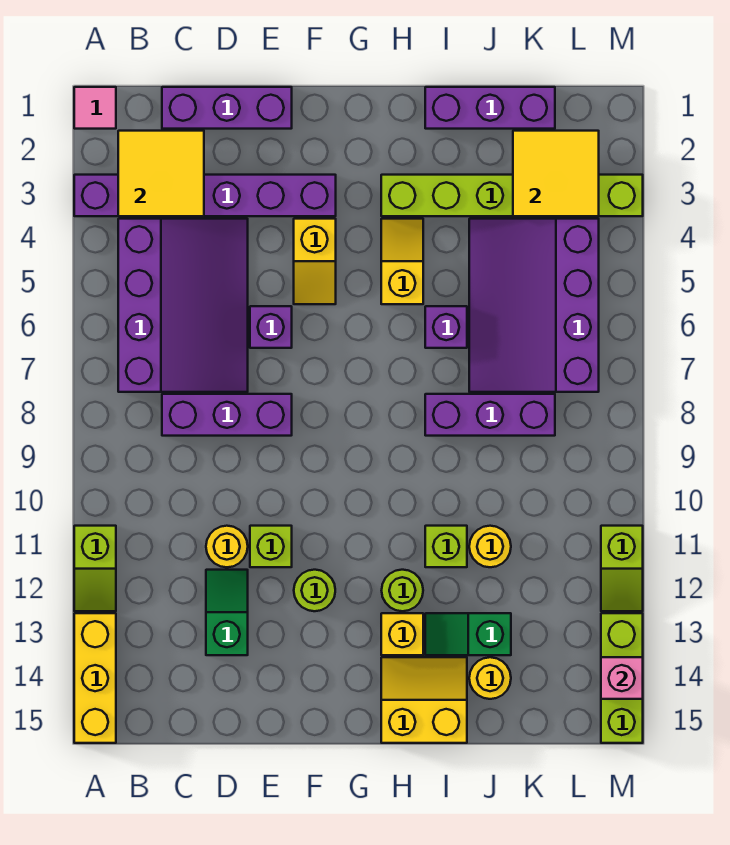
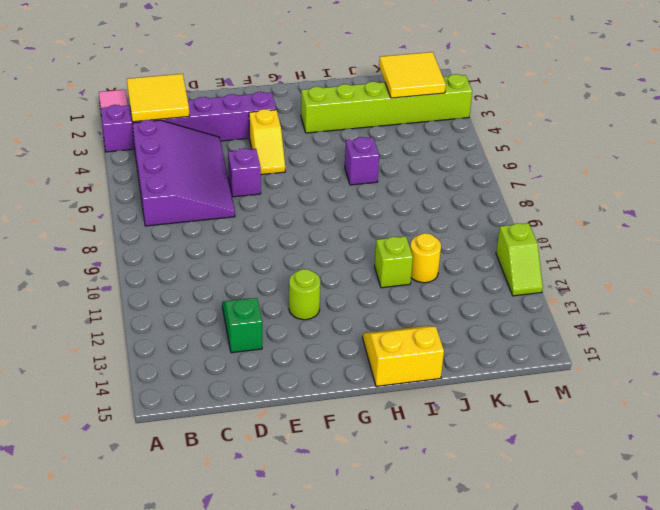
none -> lime slope A11:A12 level 1 top 11
none -> yellow brick A13:A15 level 1
none -> purple brick C1:E1 level 1
none -> purple brick C8:E8 level 1

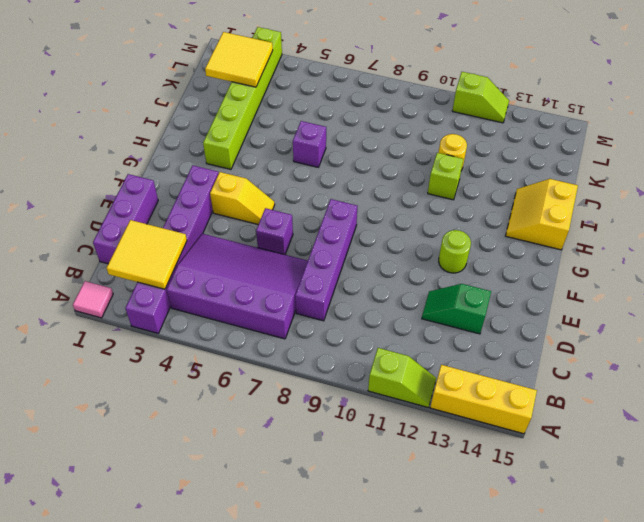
purple brick C8:F8 level 1 -> purple brick C8:E8 level 1
none -> yellow round brick D11 level 1
none -> lime brick E11 level 1
none -> yellow slope H4:H5 level 1 top 5
none -> lime round brick H12 level 1

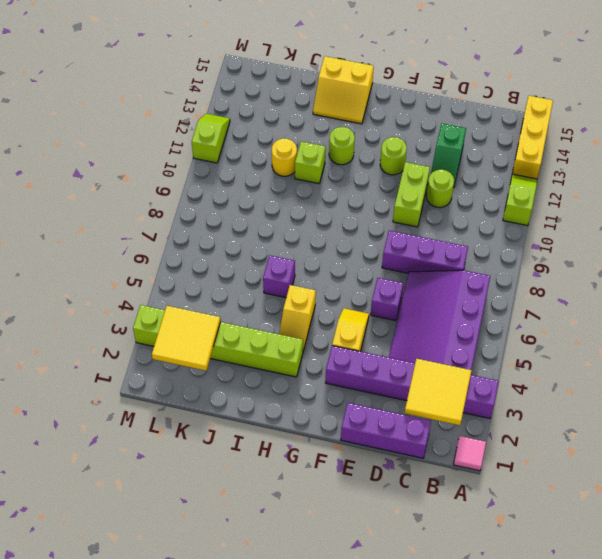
lime round brick D11 level 1 -> yellow round brick D11 level 1
lime brick E10:E11 level 1 -> lime brick E11 level 1
none -> yellow brick H13 level 1
none -> purple brick I1:K1 level 1
none -> purple brick I8:K8 level 1
none -> green slope I13:J13 level 1 top J

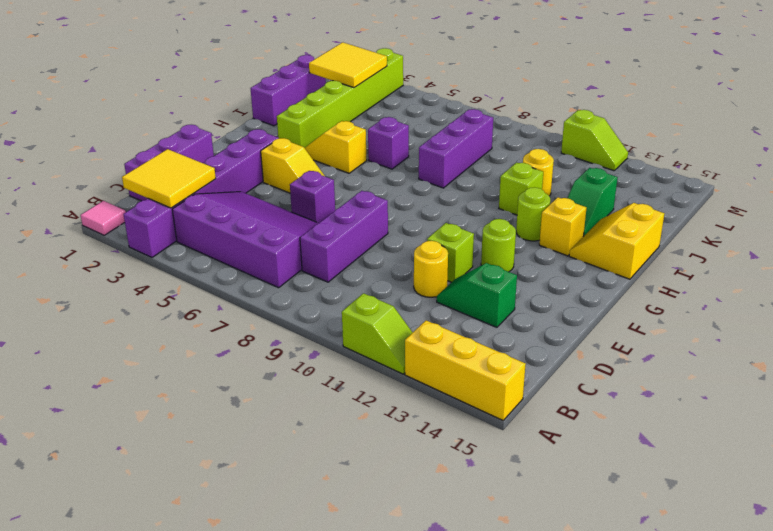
none -> purple slope J4:L7 level 1 top L
none -> yellow round brick J14 level 1
none -> lime brick M13:M15 level 1
none -> pink brick M14 level 2

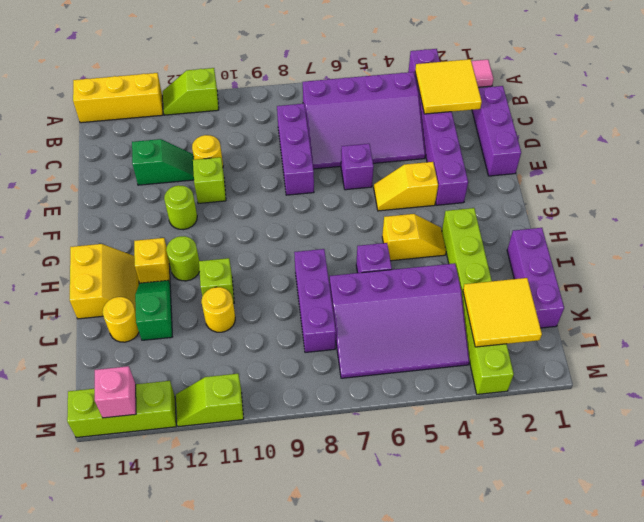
purple slope J4:L7 level 1 top J -> purple slope J4:L7 level 1 top L

